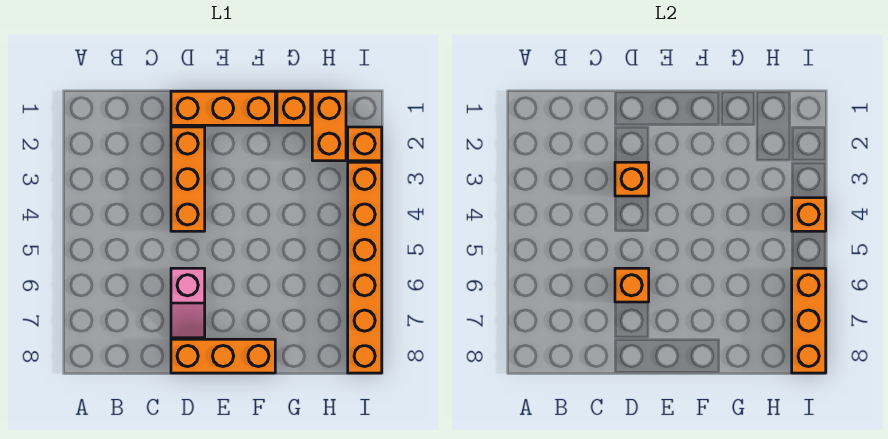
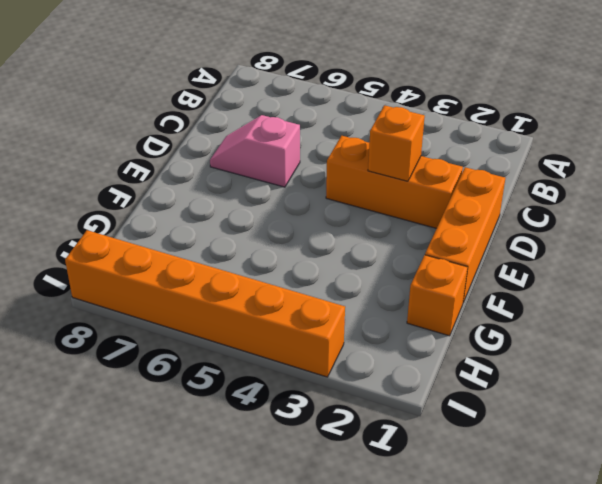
none -> orange brick D8:F8 level 1
none -> orange brick H1:H2 level 1
none -> orange brick I2 level 1

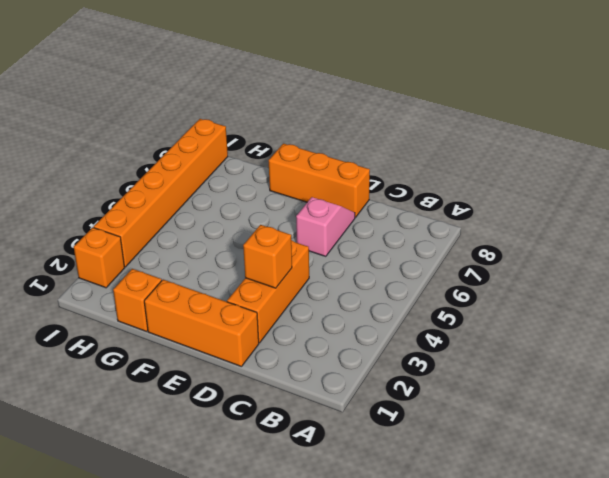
none -> orange brick H1:H2 level 1
none -> orange brick D6 level 2
none -> orange brick I4 level 2

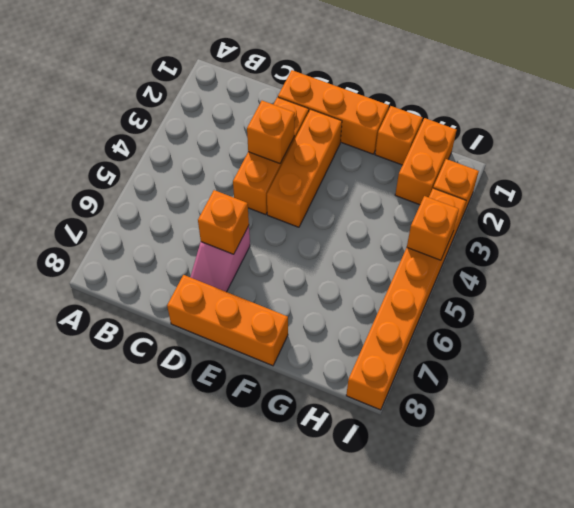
orange brick E2:E4 level 1 -> orange brick I6:I8 level 2

